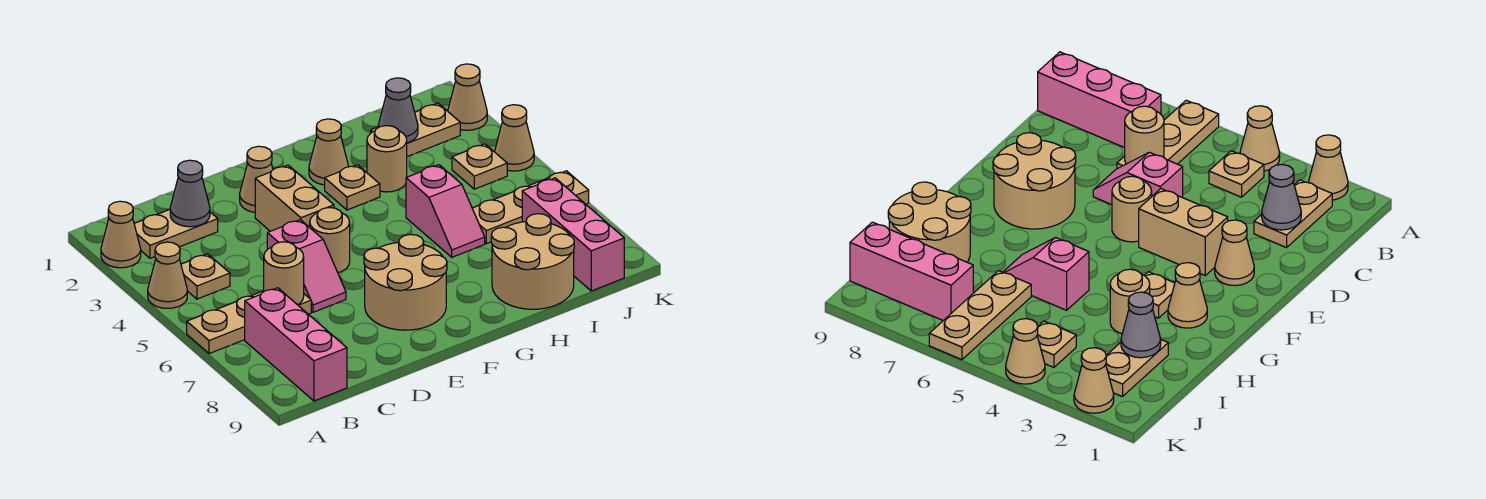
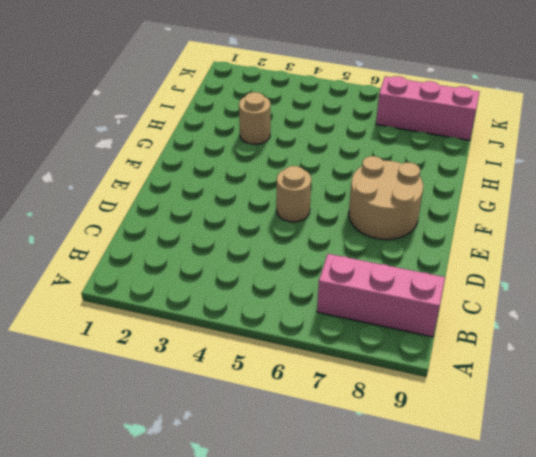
none -> tan cone A2 level 1
none -> tan cone A4 level 1
none -> tan plate A6:C6 level 1

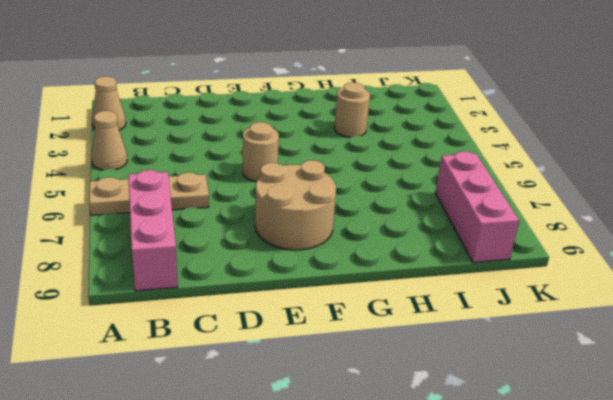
none -> tan plate B2:C2 level 1
none -> tan plate B4 level 1
none -> pink slope D5:D6 level 1 top 5

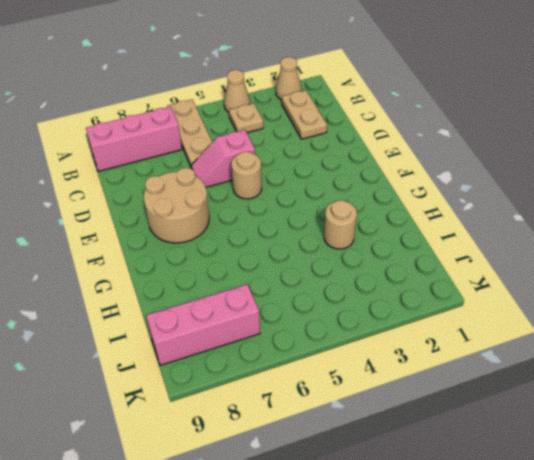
none -> tan cone E2 level 1
none -> tan brick E3:E4 level 1
none -> tan cone G2 level 1

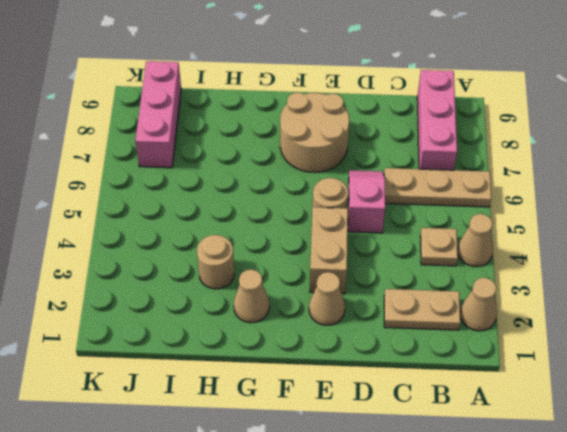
none -> tan plate G3 level 1
none -> pink slope H5:H6 level 1 top 5
none -> tan round brick H8:I9 level 1

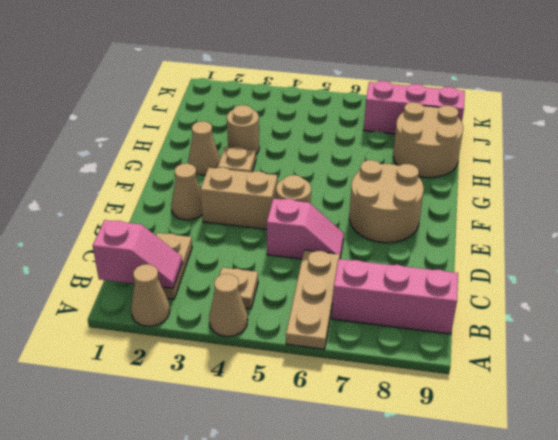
pink slope B1:B2 level 2 top 1 -> pink slope H5:H6 level 1 top 5
none -> tan plate I2:J2 level 1
none -> tan plate I6:K6 level 1
none -> tan plate J4 level 1

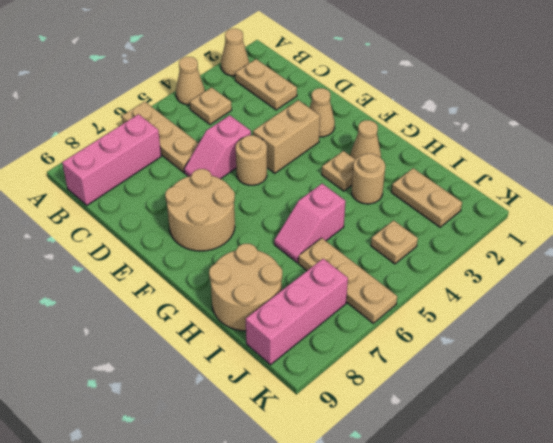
none -> tan cone K2 level 1
none -> tan cone K4 level 1
none -> grey cone C2 level 2

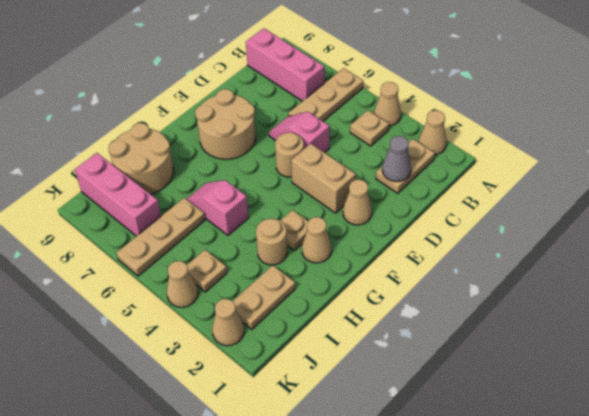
none -> tan round brick C6 level 2
none -> grey cone I2 level 2

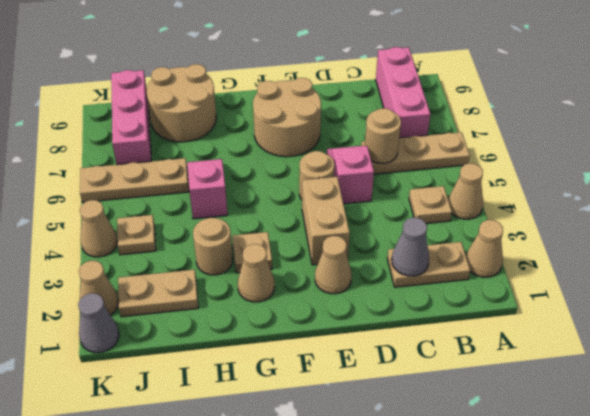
grey cone K1 level 1 -> grey cone I2 level 2

